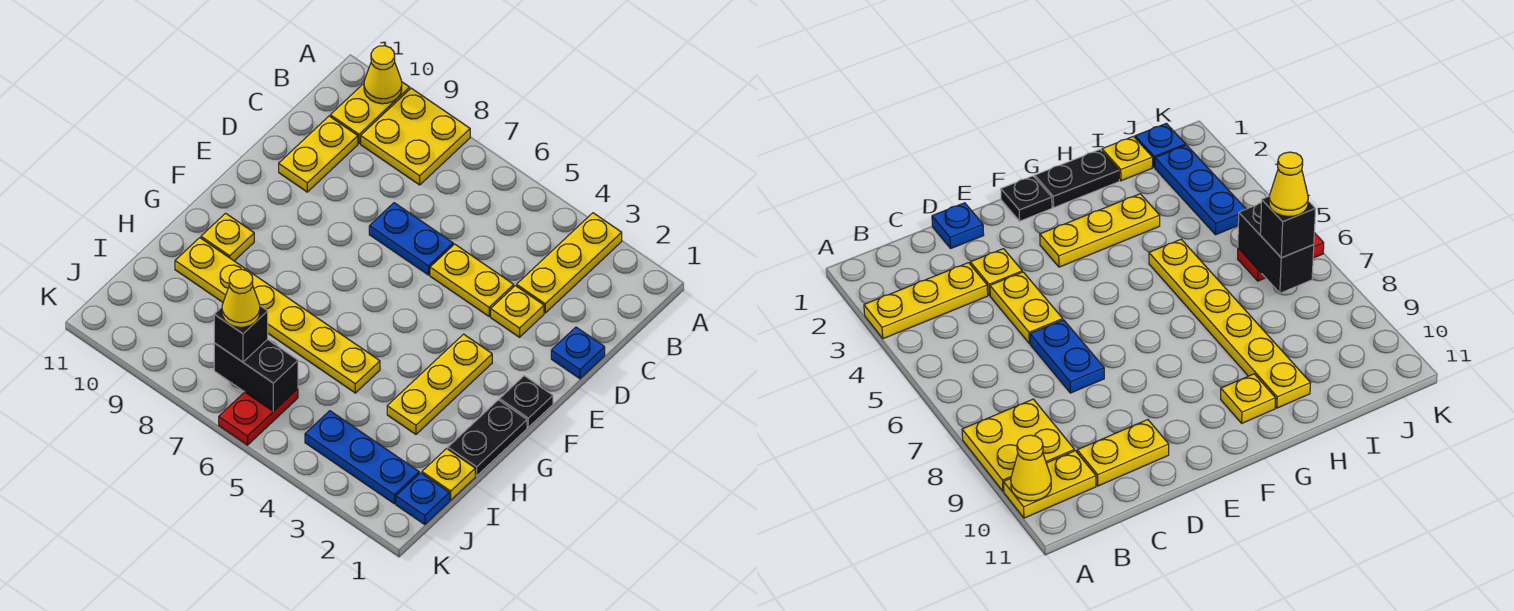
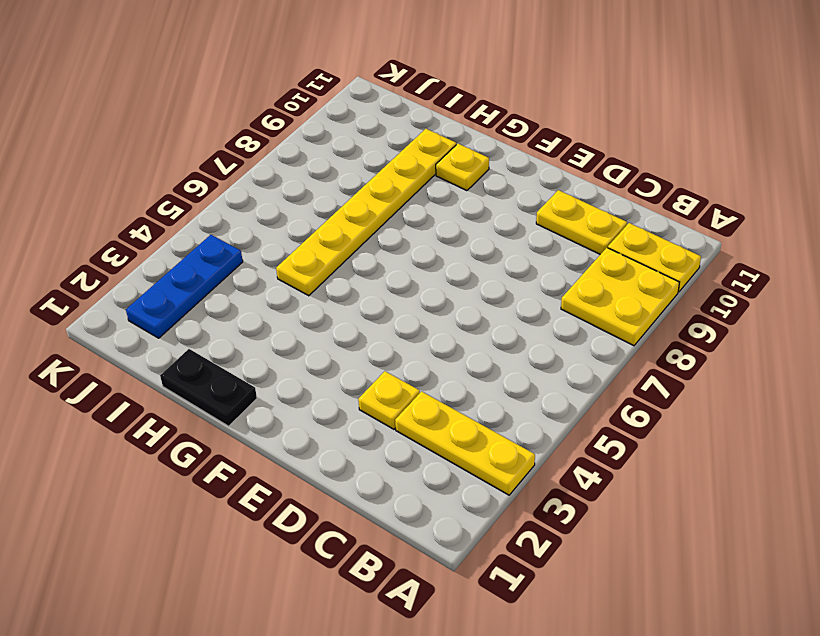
none -> blue plate D1 level 1
none -> yellow plate D4:D5 level 1
none -> blue plate D6:D7 level 1

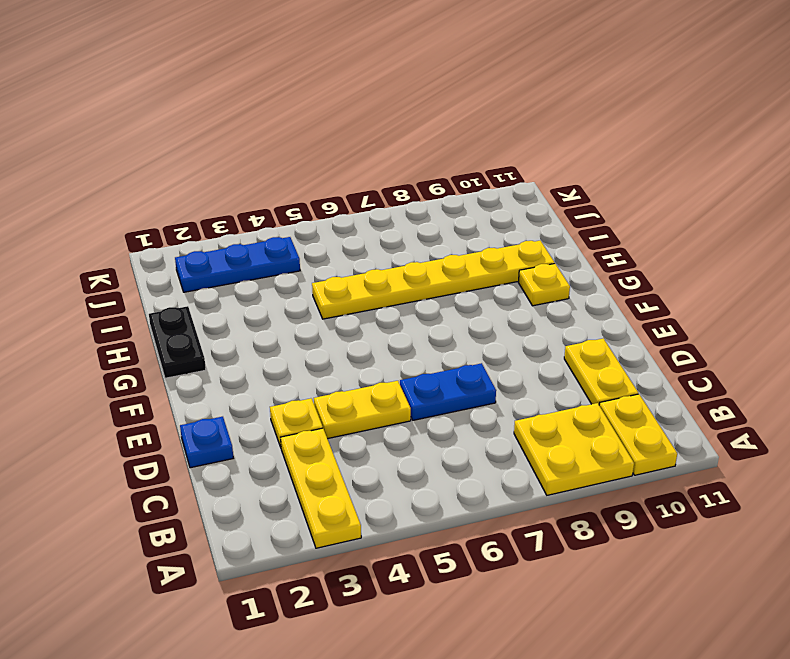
none -> black plate F1 level 1
none -> yellow plate F3:H3 level 1
none -> yellow plate I1 level 1

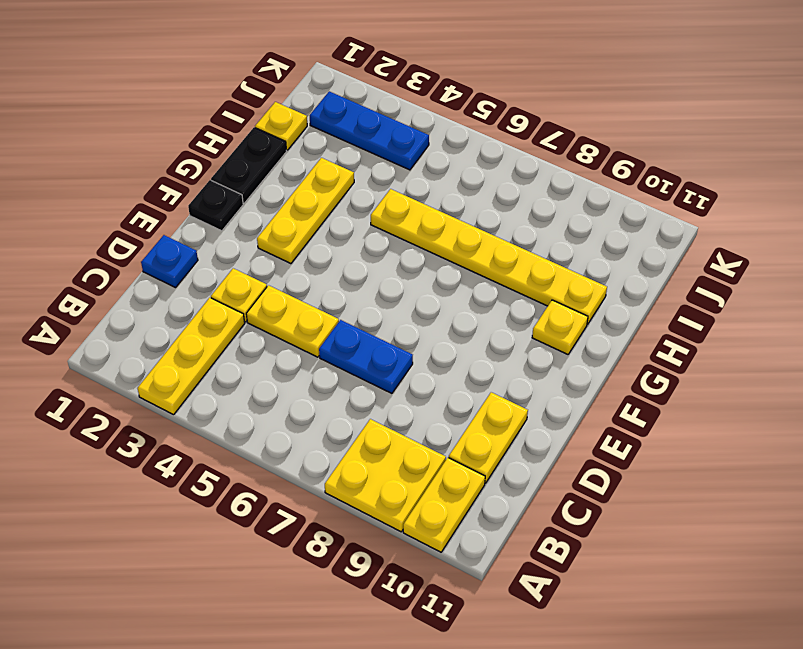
none -> blue plate J1 level 1
none -> red plate J6:K6 level 1
none -> yellow cone A10 level 2

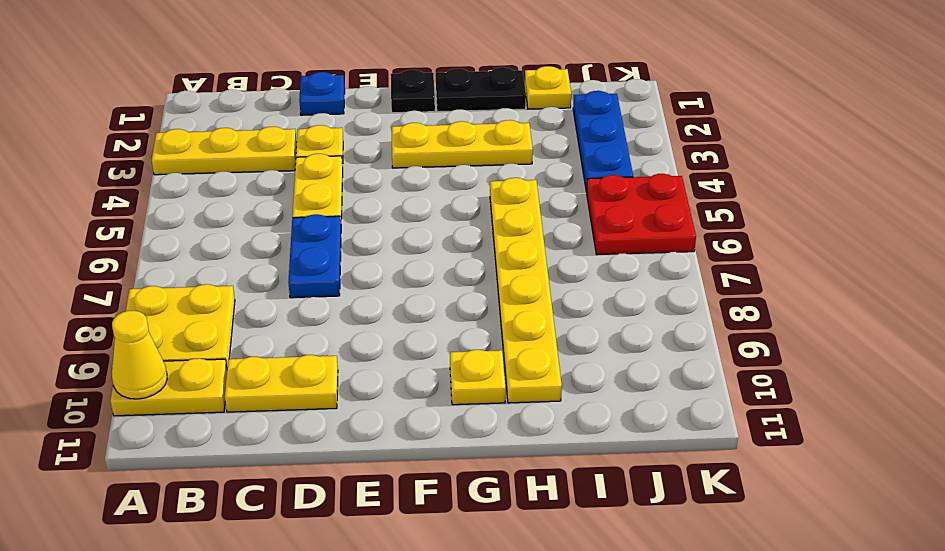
red plate J5:K6 level 1 -> red plate J6:K6 level 1
none -> blue plate J1 level 1
none -> black brick J6:J7 level 2
none -> black brick J7 level 3

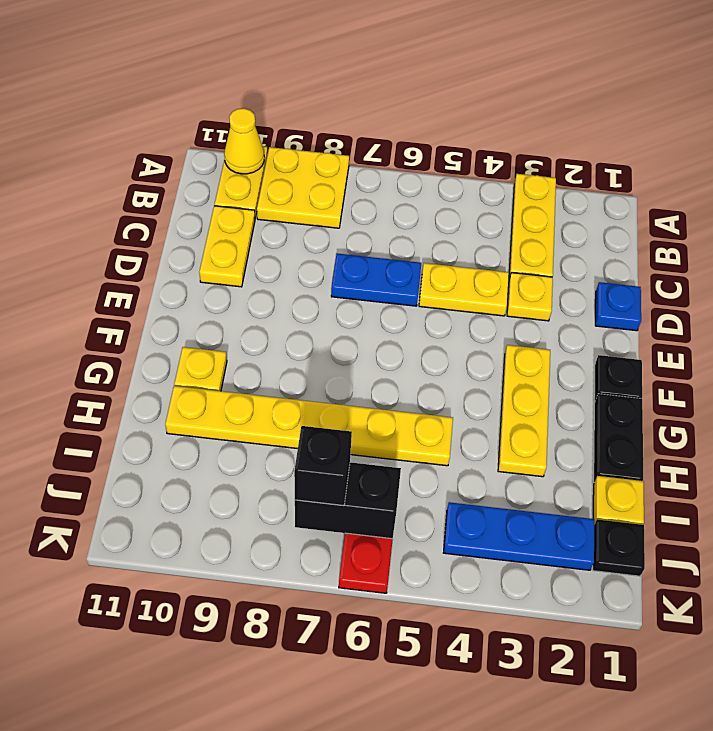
black plate J1 level 1 -> blue plate J1 level 1
none -> yellow cone J7 level 4

